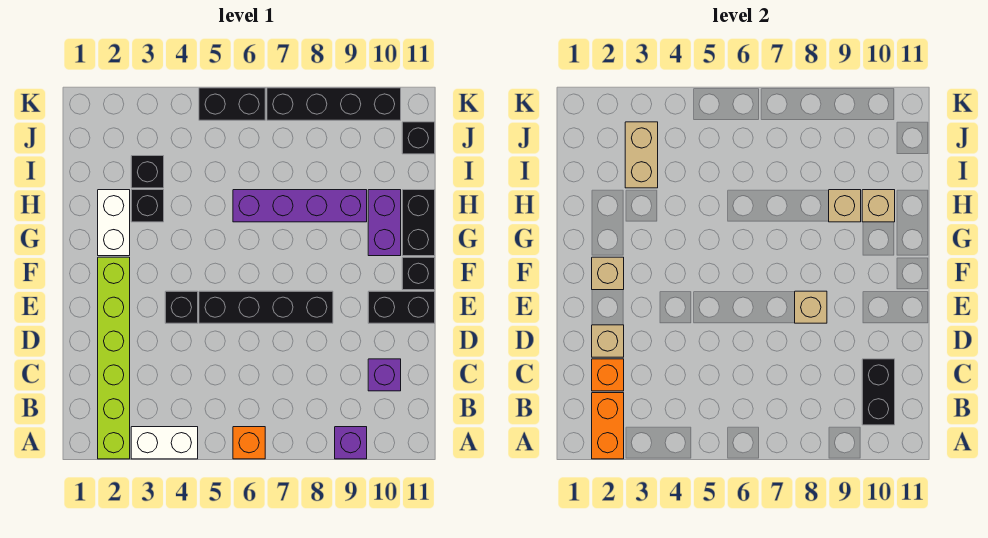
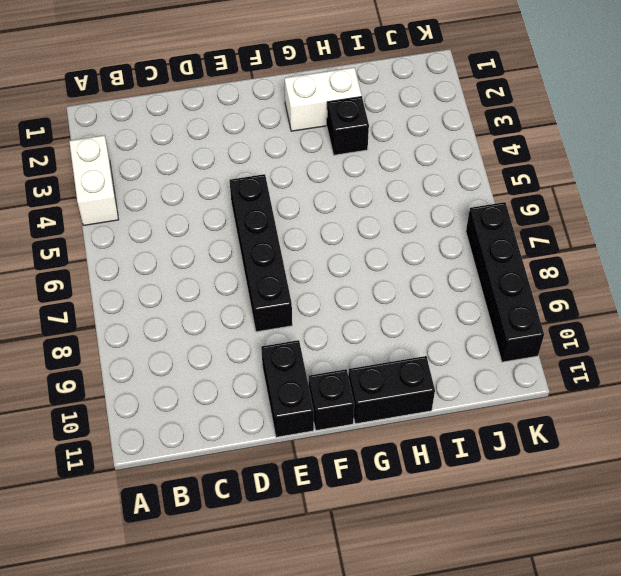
none -> lime brick A2:F2 level 1
none -> orange brick A6 level 1
none -> purple brick A9 level 1

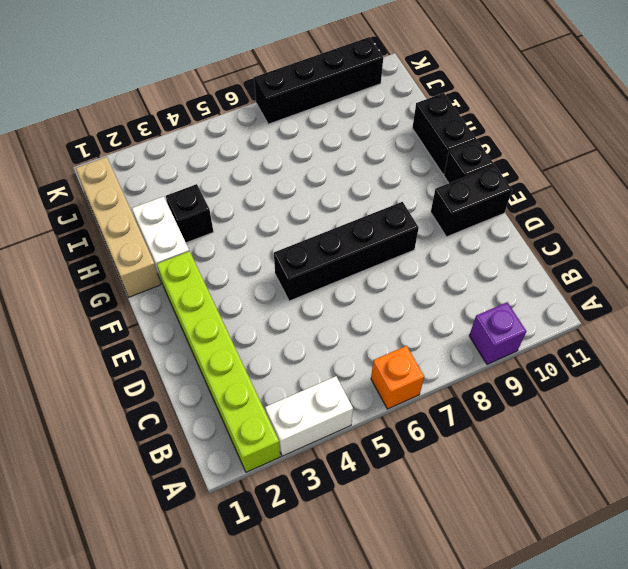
tan brick G1:J1 level 1 -> none
none -> purple brick C10 level 1
none -> black brick E4 level 1
none -> purple brick G10:H10 level 1

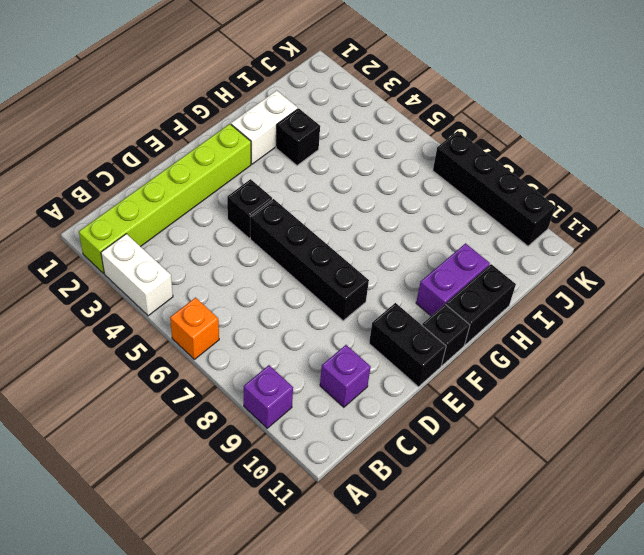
none -> purple brick H6:H9 level 1
none -> black brick I3 level 1
none -> black brick J11 level 1

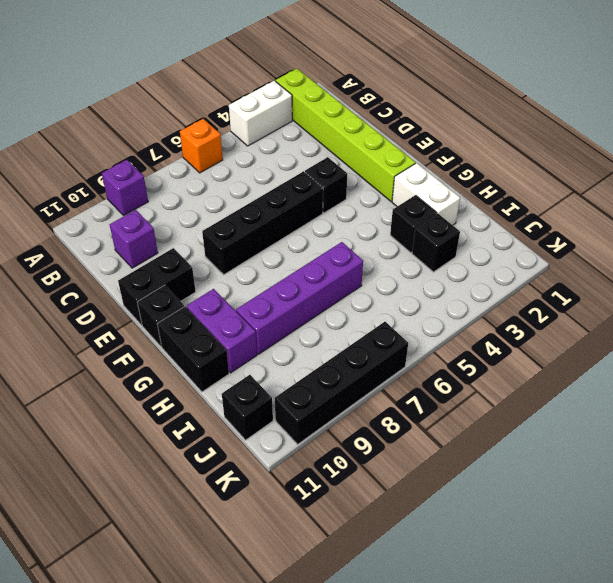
none -> black brick K5:K6 level 1
none -> orange brick A2:B2 level 2
none -> black brick B10:C10 level 2

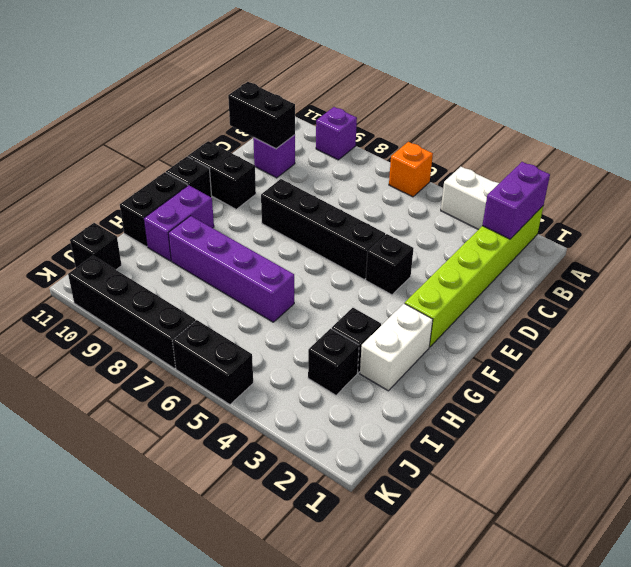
purple brick A2:B2 level 2 -> orange brick A2:B2 level 2
black brick C10:C11 level 2 -> black brick B10:C10 level 2
none -> orange brick C2 level 2
none -> tan brick D2 level 2
none -> tan brick E8 level 2

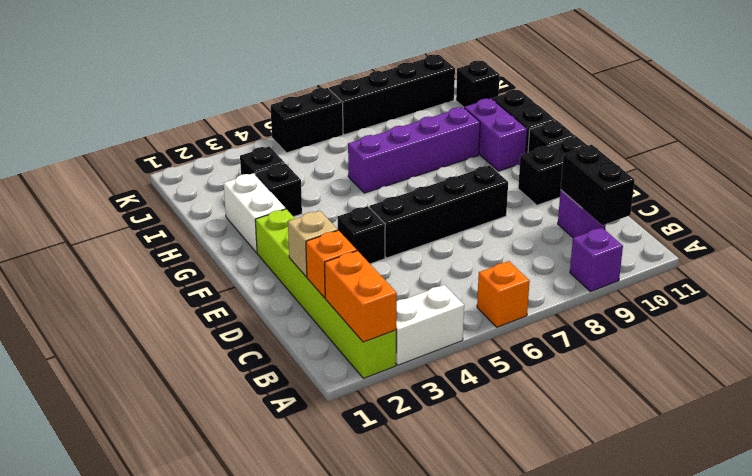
none -> tan brick E8 level 2
none -> tan brick F2 level 2
none -> tan brick H9 level 2

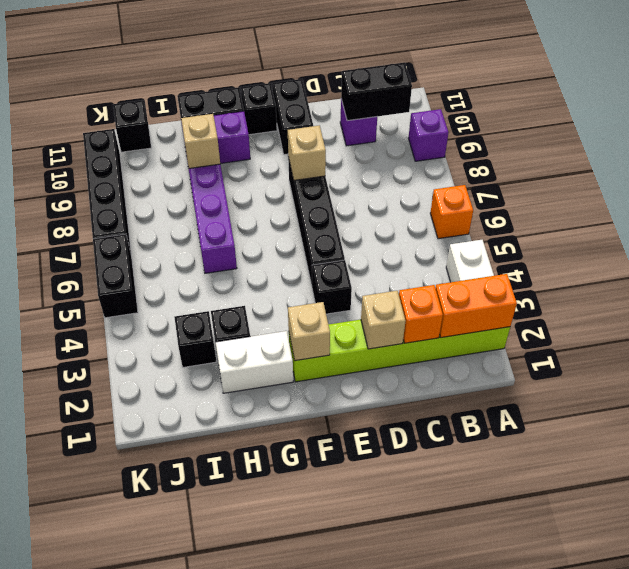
none -> tan brick H10 level 2
none -> tan brick I3:J3 level 2

